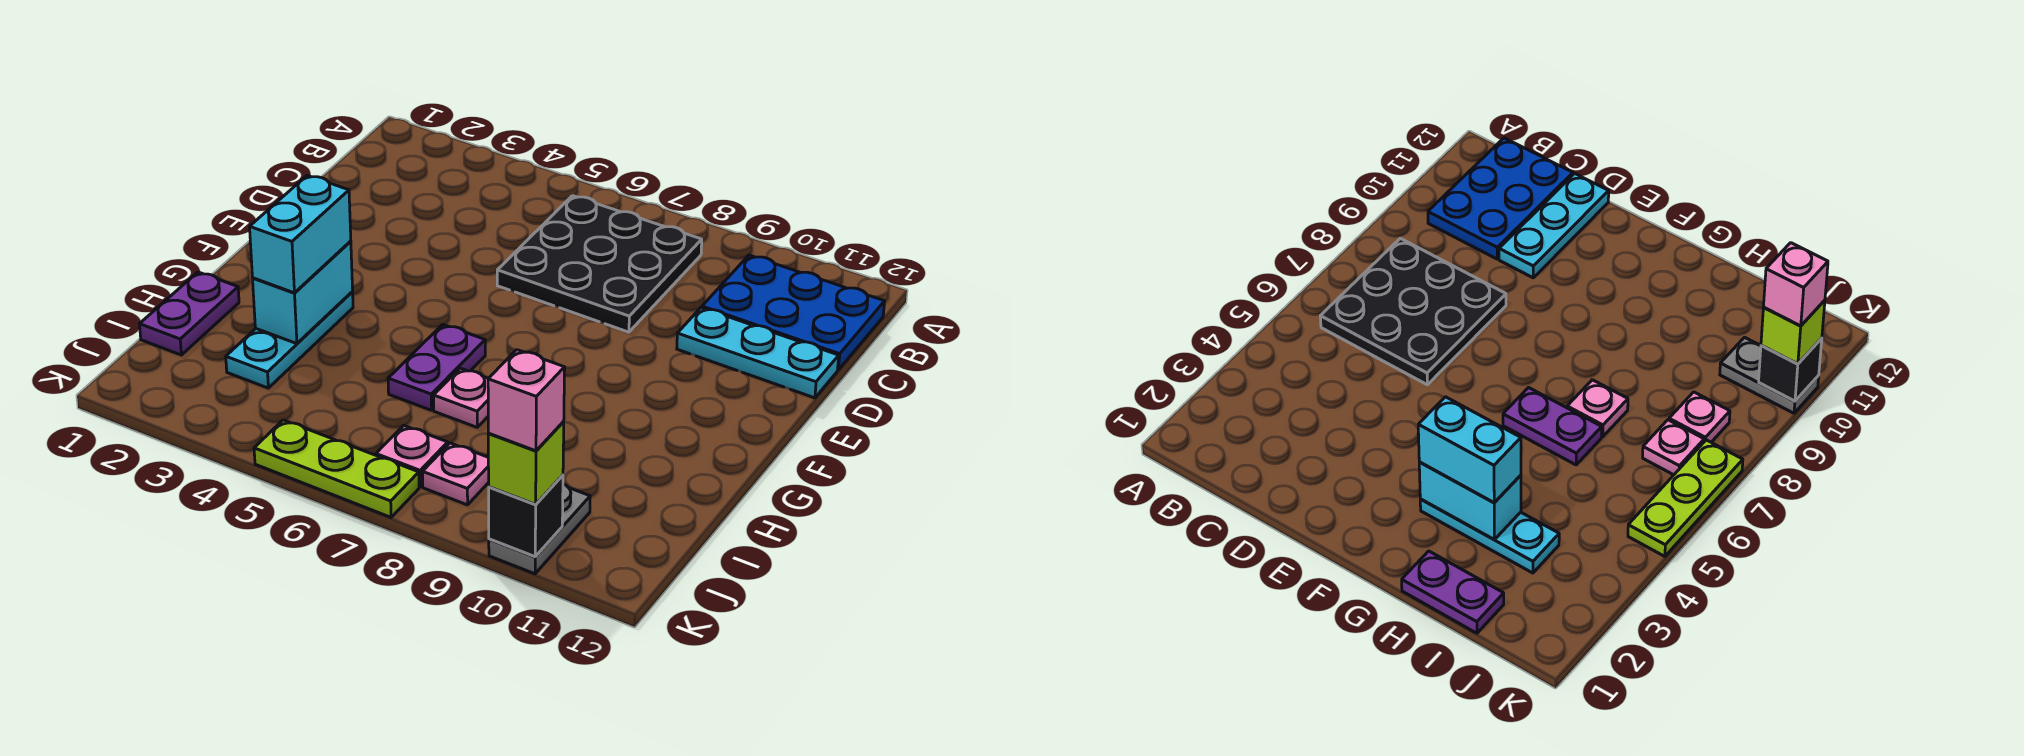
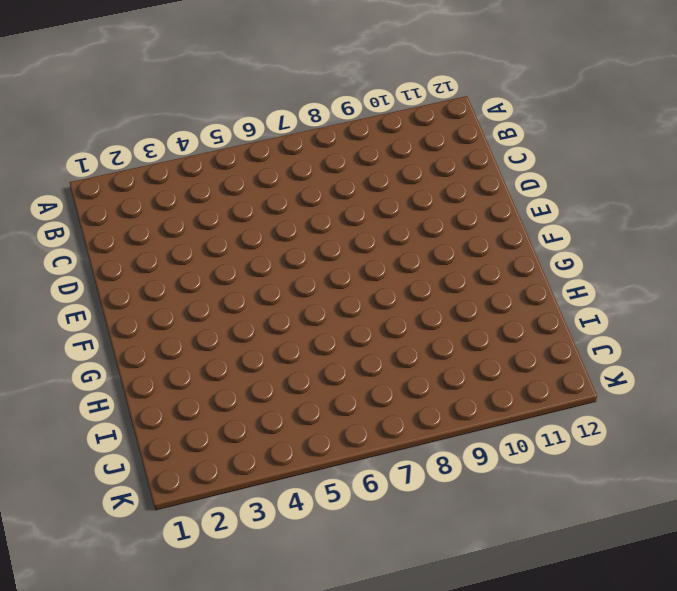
none -> black plate B6:D8 level 1
none -> blue plate B10:C12 level 1
none -> cyan plate D10:D12 level 1

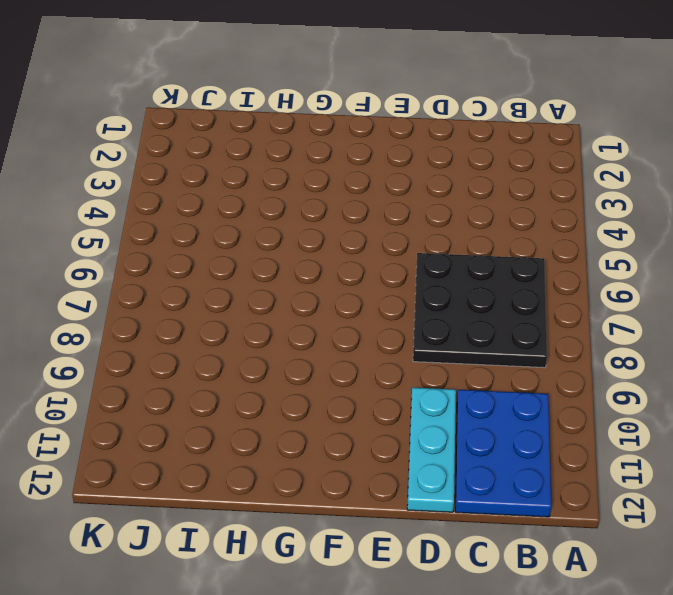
none -> cyan plate G3:I3 level 1
none -> purple plate G6:H6 level 1
none -> purple plate H1:I1 level 1

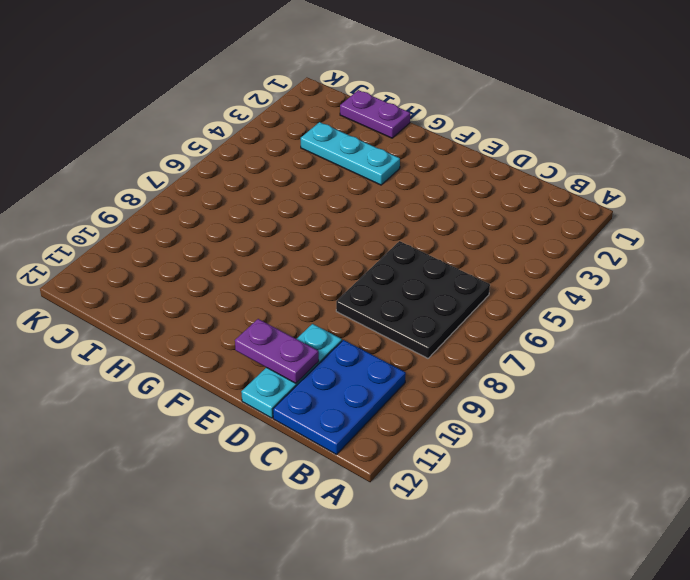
purple plate D11:E11 level 2 -> purple plate G6:H6 level 1
none -> pink plate H7 level 1
none -> pink plate J7 level 1
none -> pink plate J8 level 1

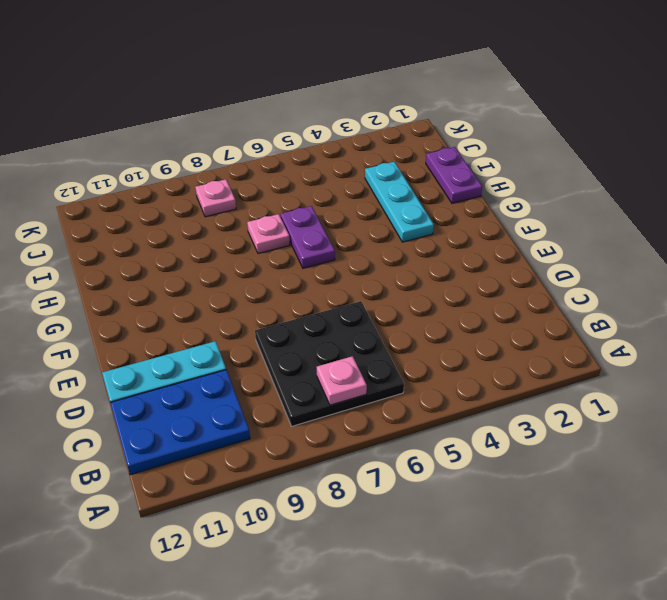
pink plate B7 level 2 -> pink plate J7 level 1
none -> grey plate J10:K10 level 1
none -> lime plate K5:K7 level 1
none -> cyan brick G3:H3 level 2

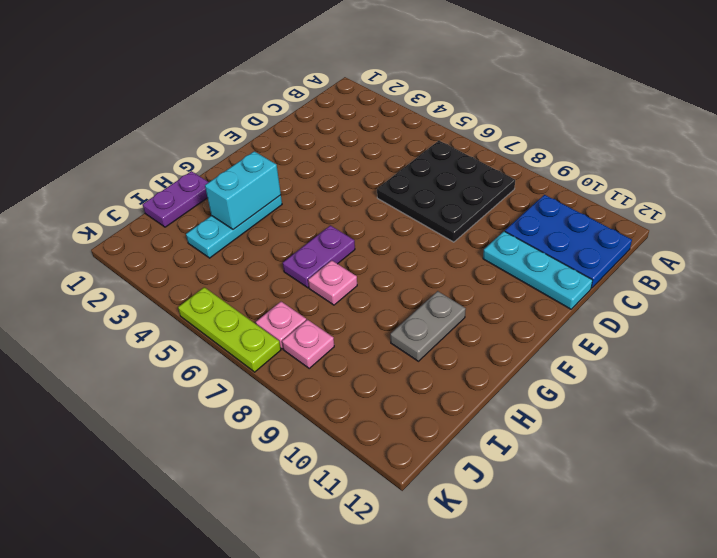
grey plate G10:H10 level 1 -> grey plate J10:K10 level 1
none -> black brick K10 level 2
none -> cyan brick G3:H3 level 3
none -> lime brick K10 level 3

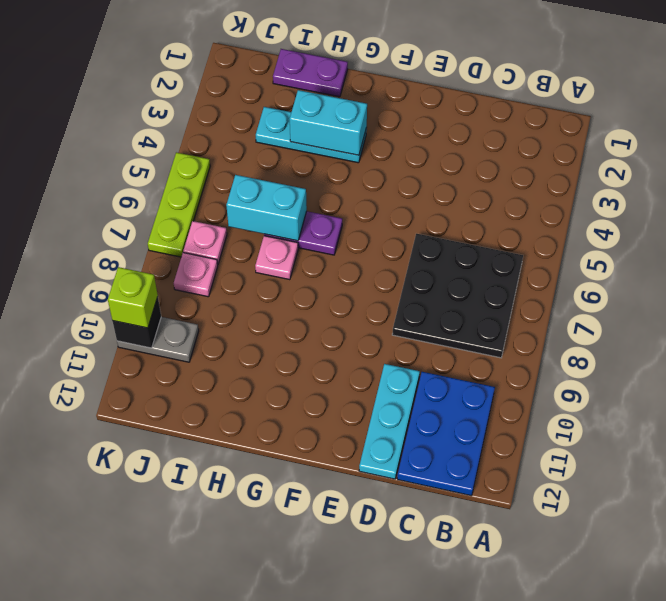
cyan brick H6:I6 level 2 -> cyan brick G3:H3 level 3
none -> pink brick K10 level 4

